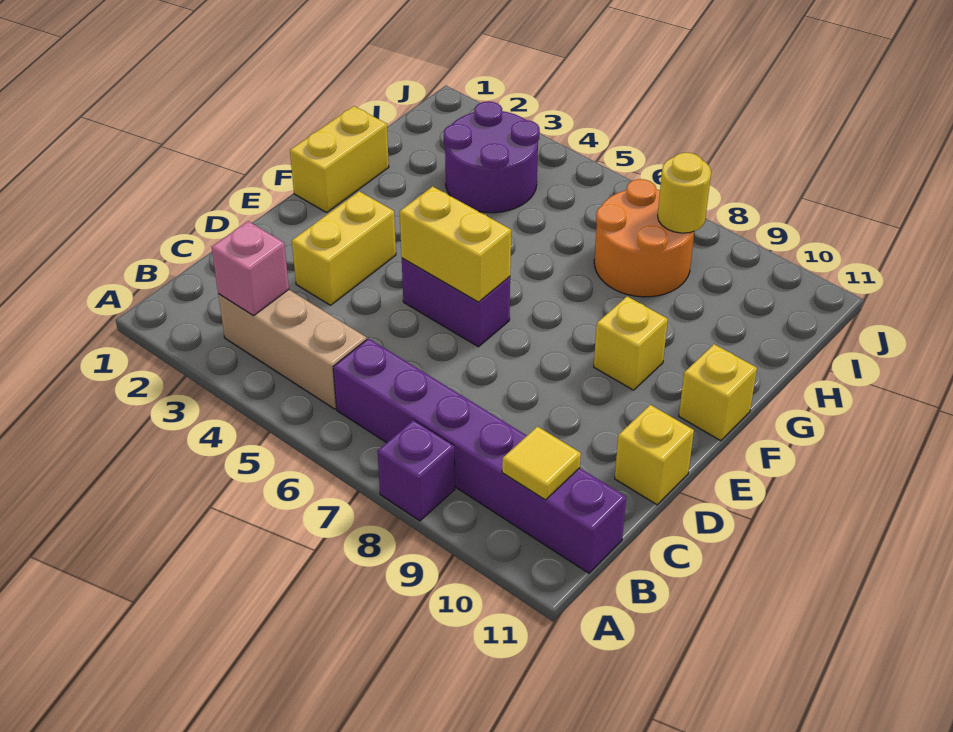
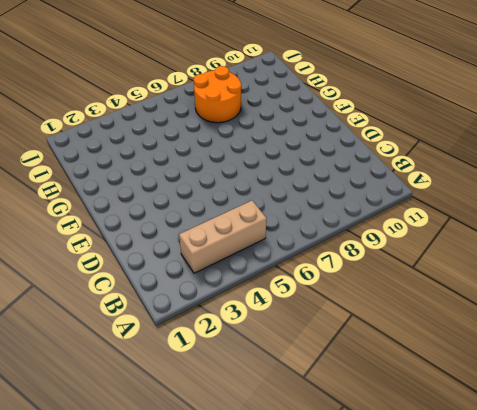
none -> purple brick A8 level 1
none -> purple brick B6:B11 level 1
none -> yellow brick D3:E3 level 1

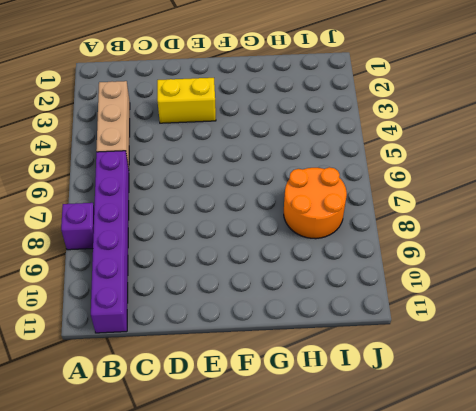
none -> yellow brick D11 level 1
none -> purple brick E5:E6 level 1
none -> yellow brick F1:G1 level 1

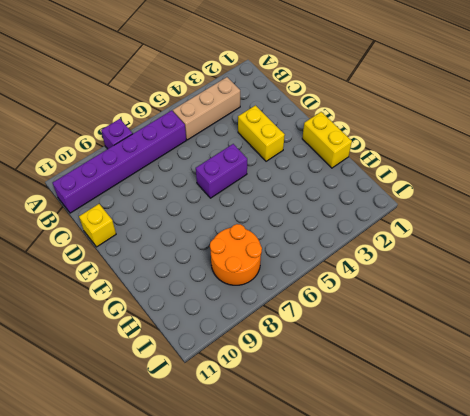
none -> yellow brick F9 level 1
none -> yellow brick F11 level 1
none -> purple round brick H3:I4 level 1

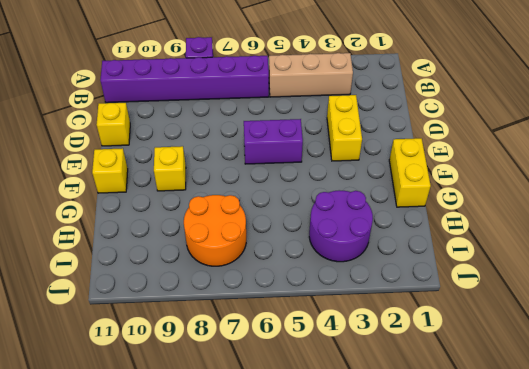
none -> pink brick B3 level 2
none -> yellow tile B10 level 2
none -> yellow brick E5:E6 level 2

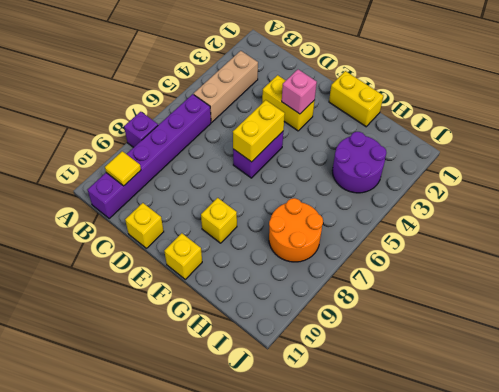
pink brick E3 level 2 -> pink brick B3 level 2
none -> yellow round brick I8 level 2

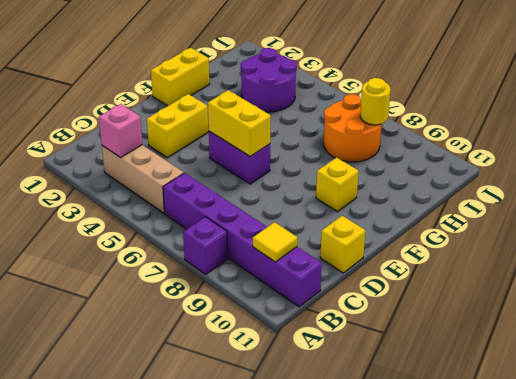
none -> yellow brick F11 level 1

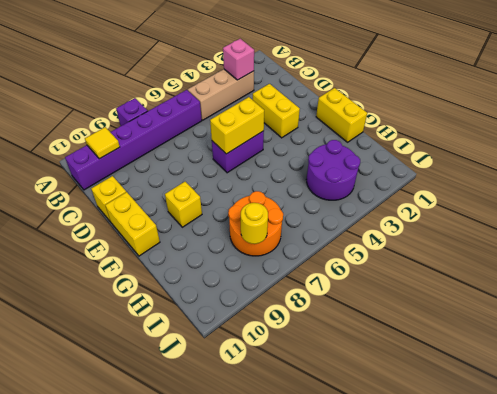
yellow brick E11:F11 level 1 -> yellow brick F11 level 1

